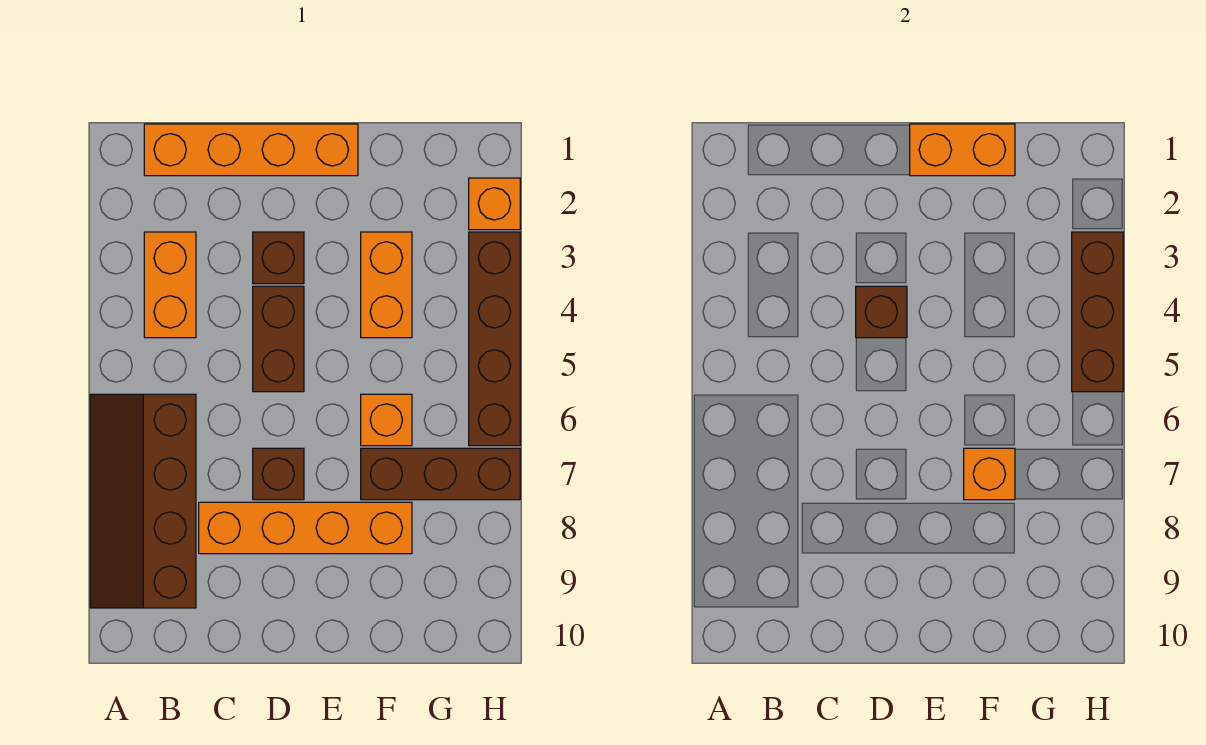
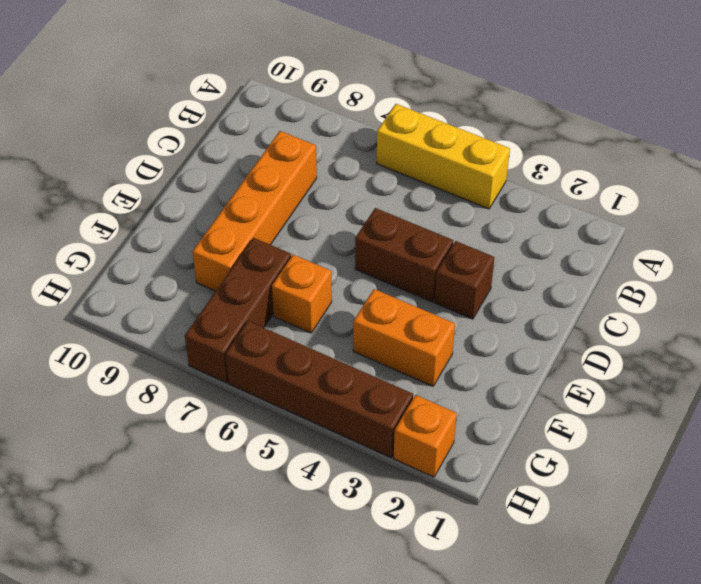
yellow brick A4:A6 level 1 -> brown slope A6:B9 level 1 top B
none -> orange brick B1:E1 level 1
none -> orange brick B3:B4 level 1
none -> brown brick D7 level 1

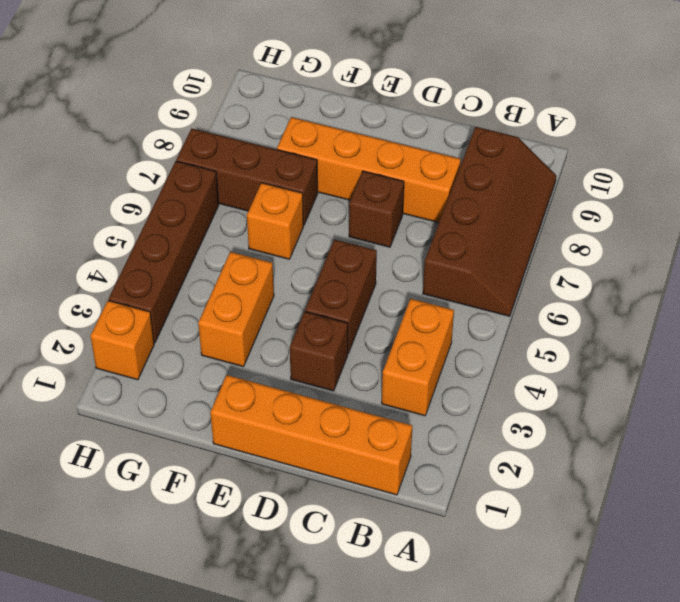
none -> brown brick D4 level 2
none -> orange brick E1:F1 level 2
none -> orange brick F7 level 2

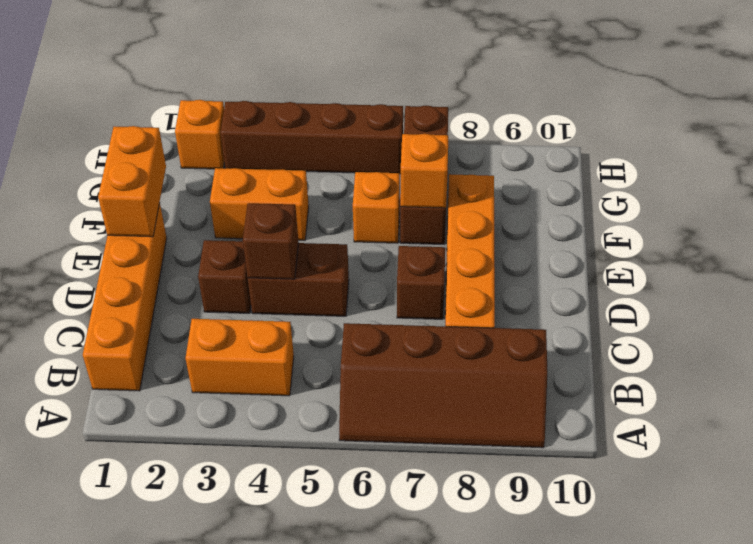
none -> brown brick H3:H5 level 2

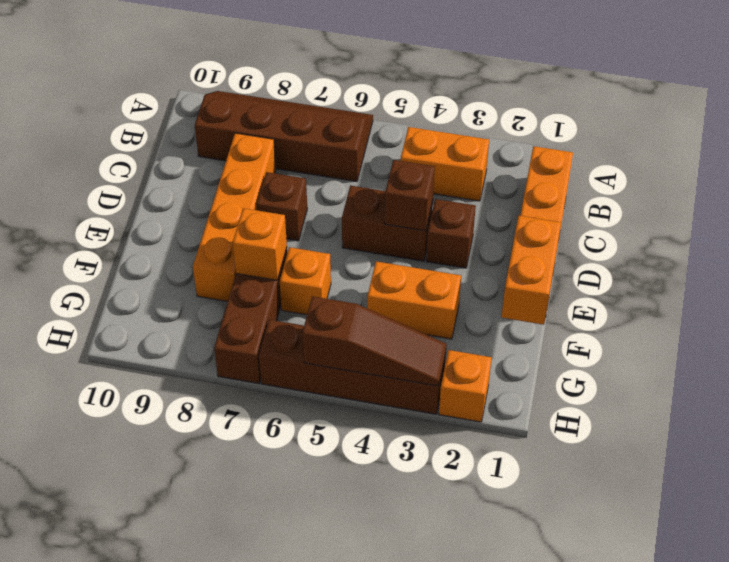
brown slope H3:H5 level 2 top 5 -> brown brick H3:H5 level 2

